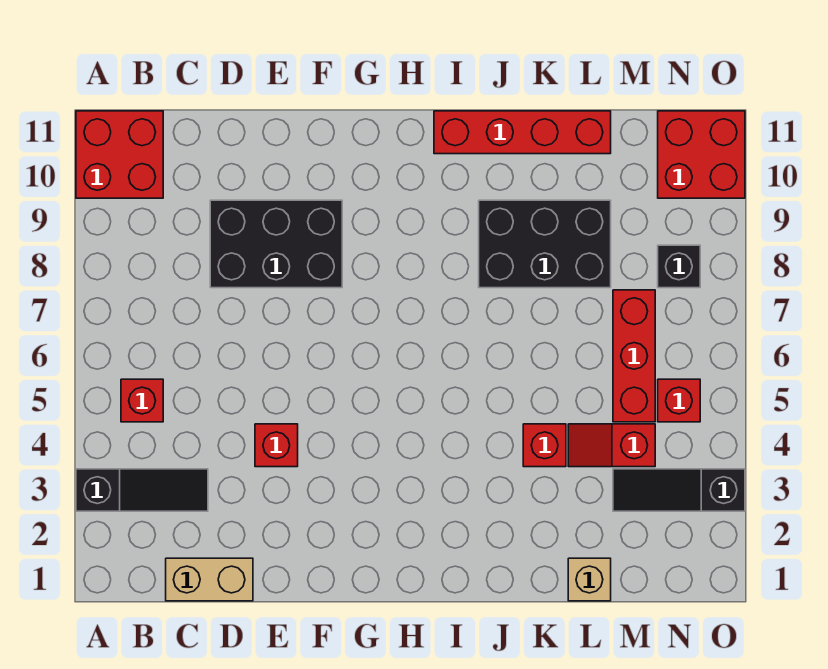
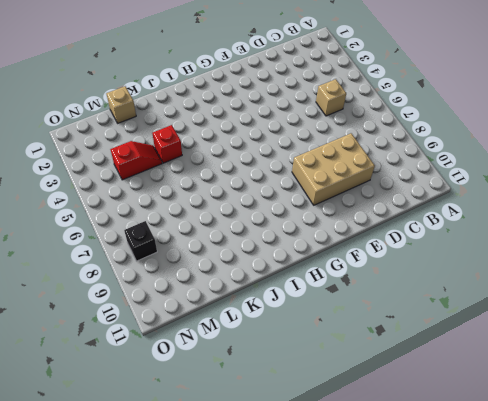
tan brick C5 level 1 -> none
tan brick D8:F9 level 1 -> black brick D8:F9 level 1
none -> black slope A3:C3 level 1 top A
none -> red brick A10:B11 level 1
none -> red brick B5 level 1

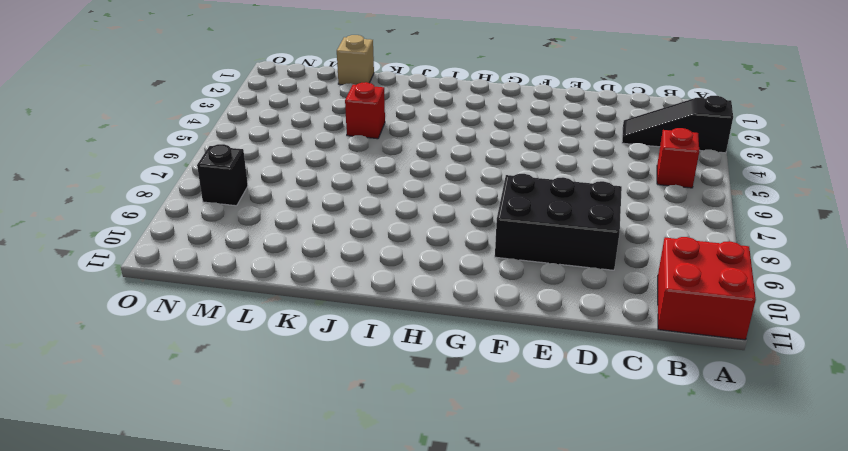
none -> tan brick C1:D1 level 1
none -> red brick E4 level 1
none -> red brick I11:L11 level 1

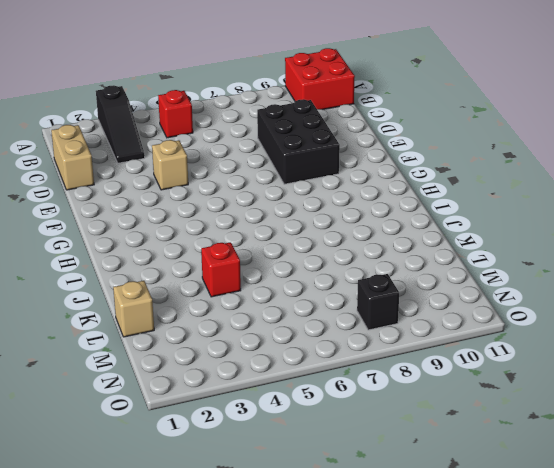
tan brick E4 level 1 -> red brick E4 level 1
none -> red brick I11:L11 level 1
none -> black brick J8:L9 level 1
none -> red slope L4:M4 level 1 top M

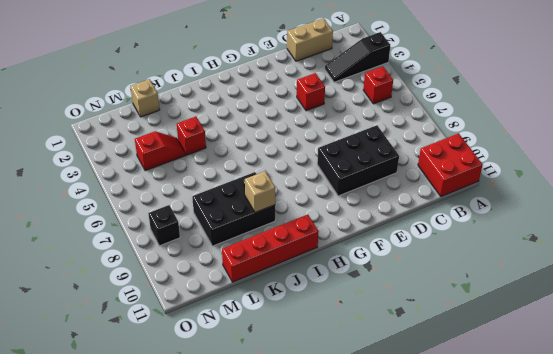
tan brick J9 level 2 -> none
none -> black slope M3:O3 level 1 top O
none -> red brick M5:M7 level 1
none -> red brick N5 level 1

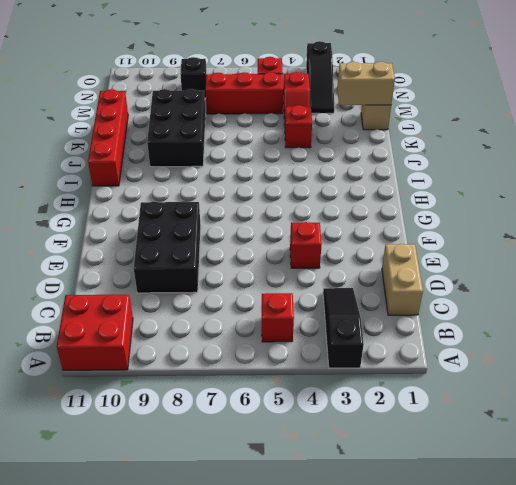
tan brick L1:L2 level 2 -> none
none -> red brick N10:O11 level 1

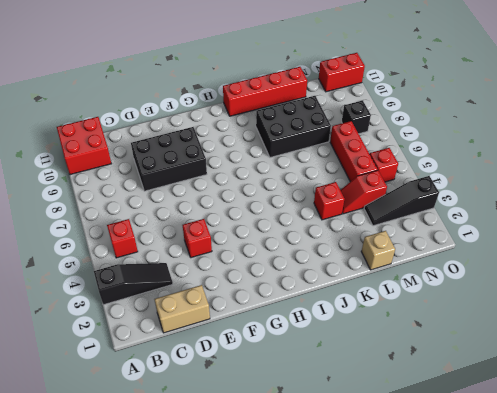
red brick N11:O11 level 1 -> red brick N10:O11 level 1

